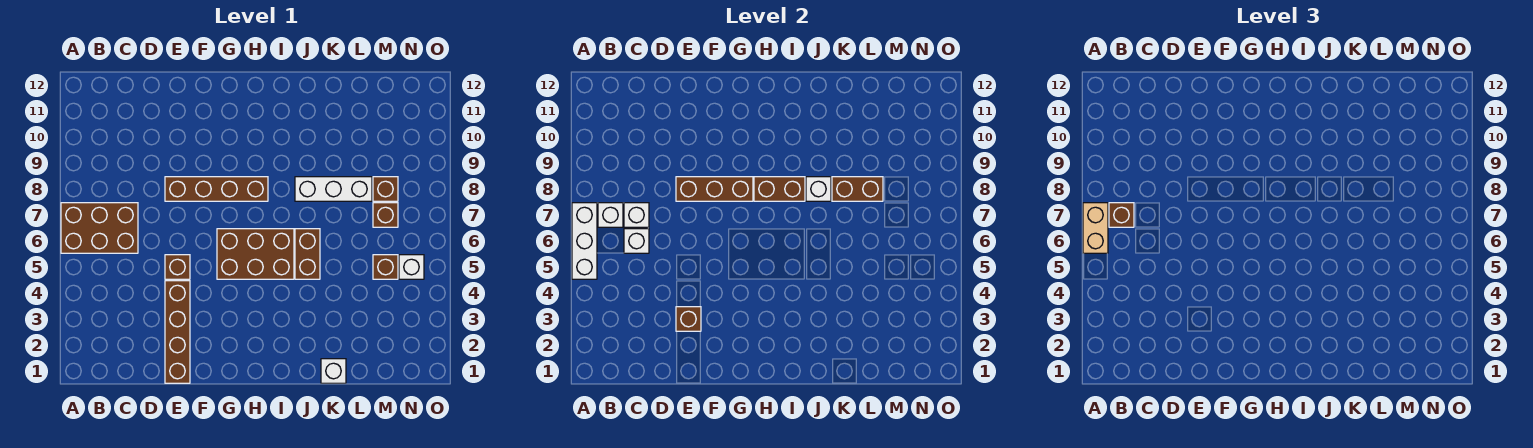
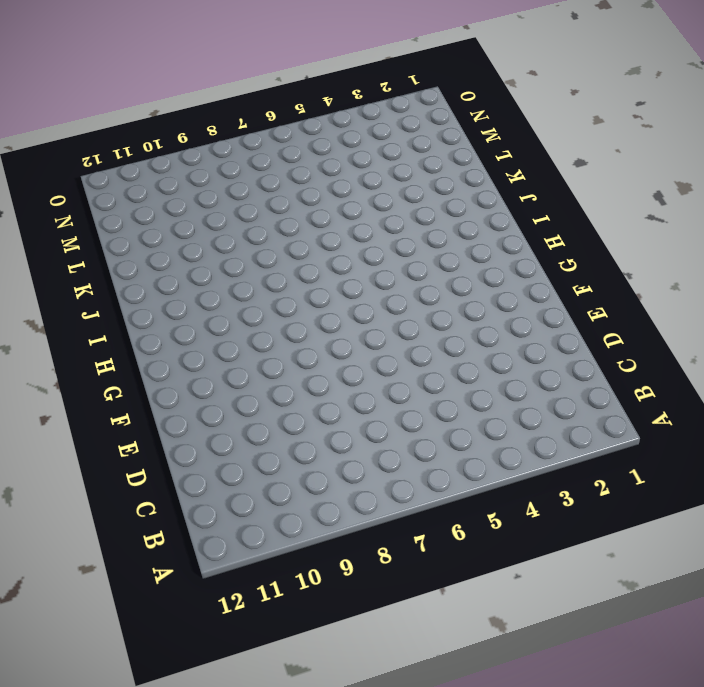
none -> brown brick A6:C7 level 1
none -> brown brick E1:E4 level 1
none -> brown brick E5 level 1

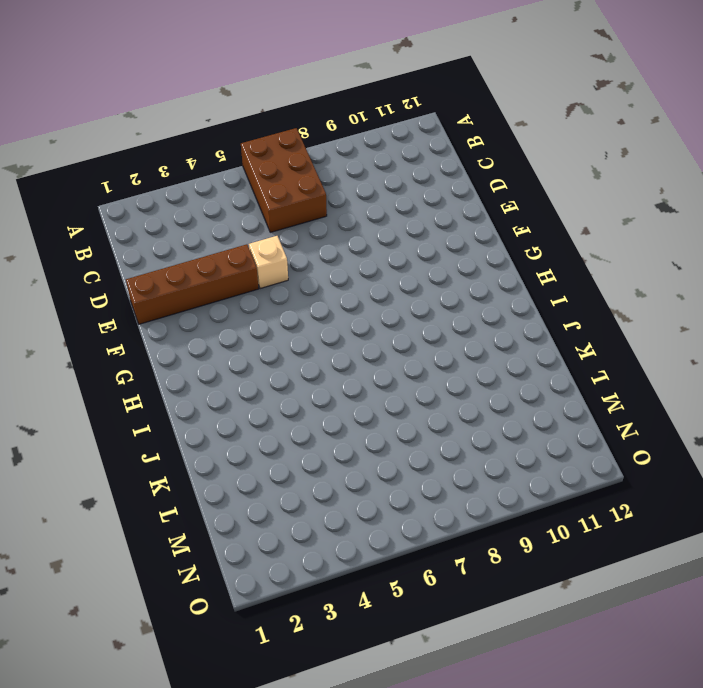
tan brick E5 level 1 -> brown brick E5 level 1
none -> brown brick E8:H8 level 1
none -> brown brick G5:I6 level 1
none -> brown brick J5:J6 level 1

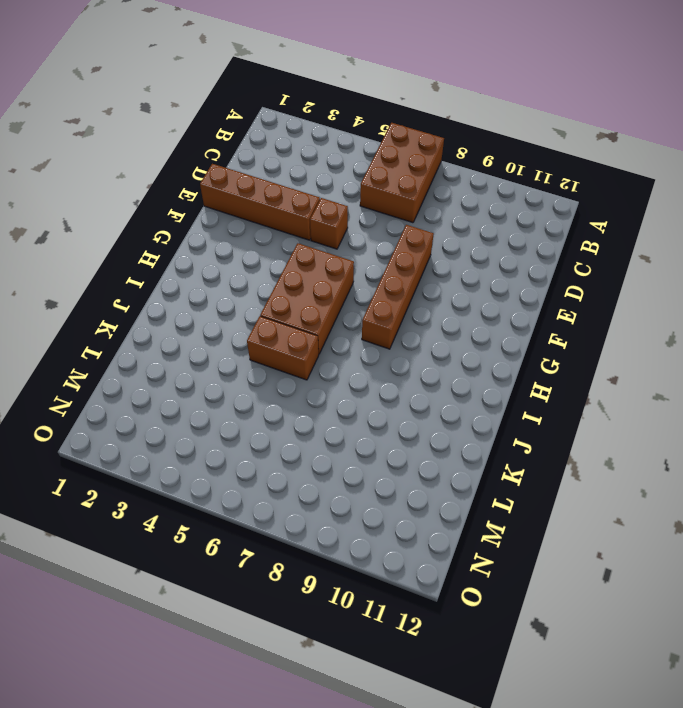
none -> white brick J8:L8 level 1
none -> white brick K1 level 1
none -> brown brick M5 level 1

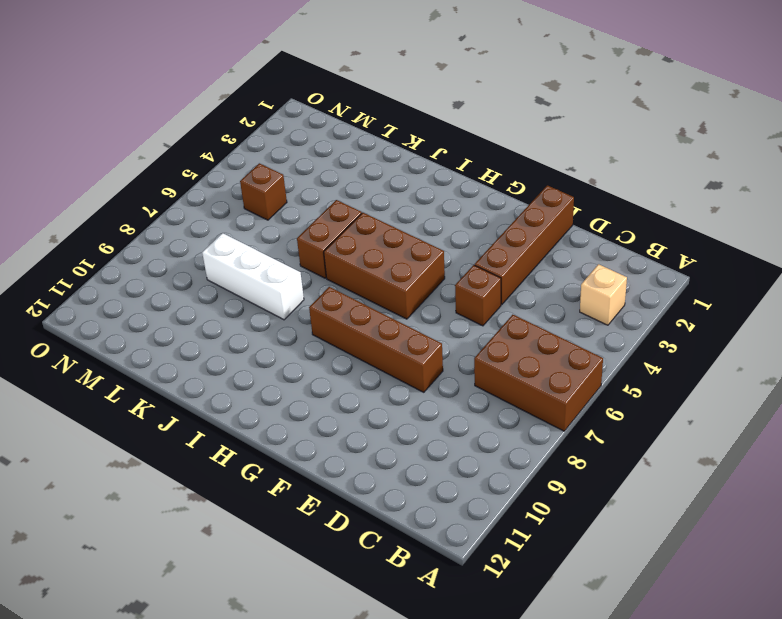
tan brick B3 level 1 -> none
none -> white brick K1 level 1
none -> brown brick M7 level 1
none -> brown brick M8 level 1

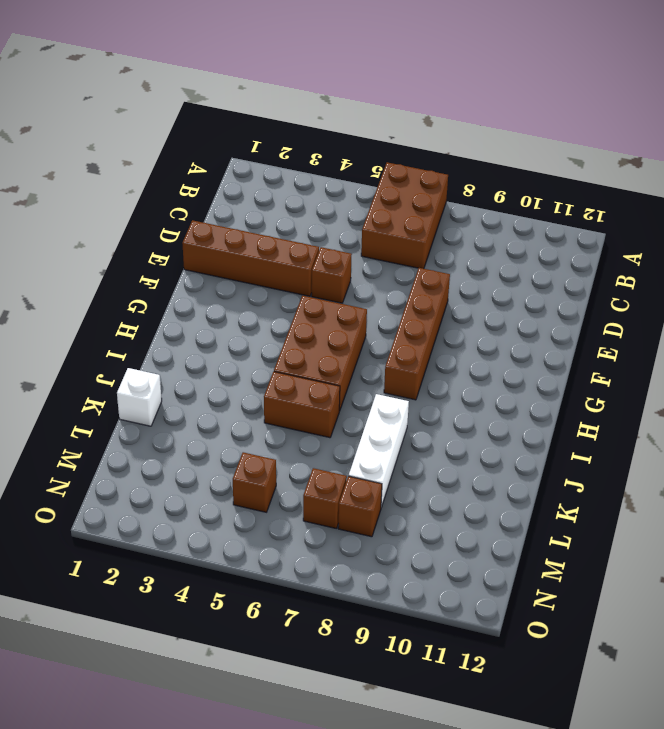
none -> white brick N5 level 1
none -> white brick A5:A7 level 2
none -> white brick B7 level 2

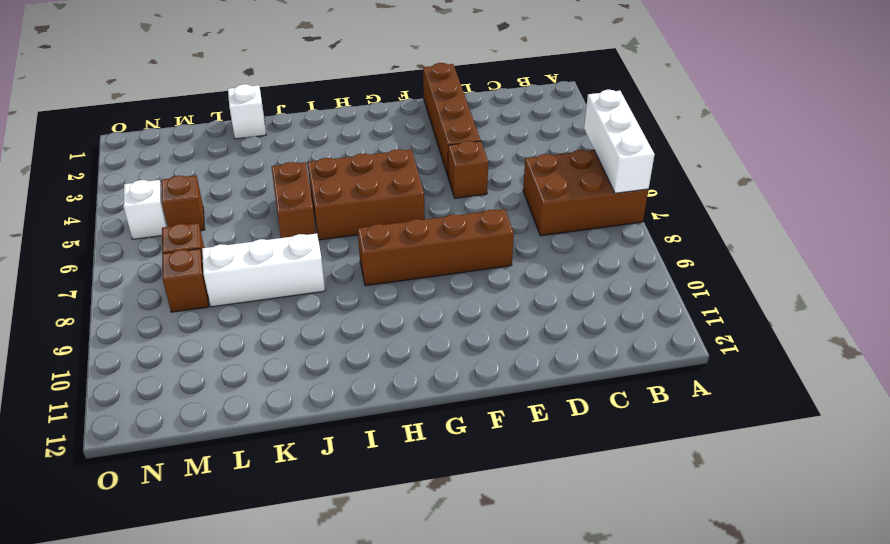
none -> white brick B7 level 2
none -> white brick C6 level 2
none -> white brick C7 level 2

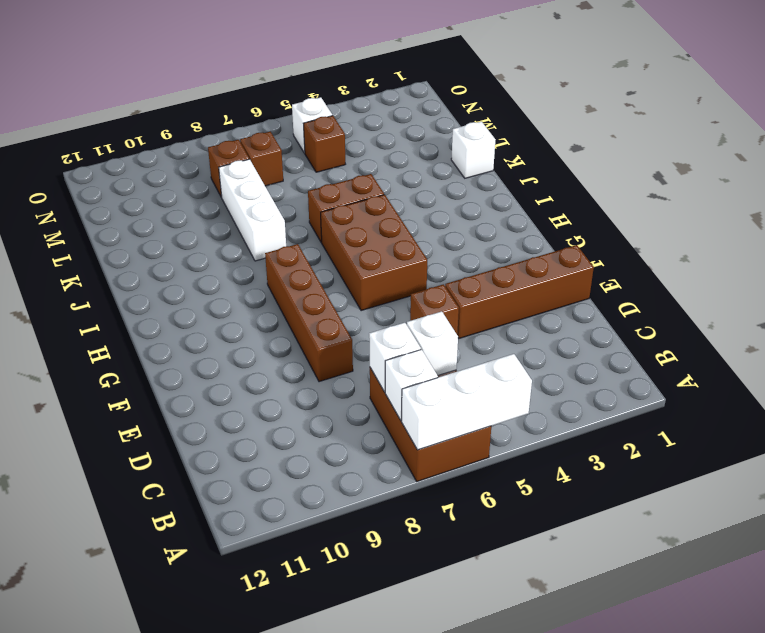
none -> brown brick E3 level 2
none -> brown brick E8:G8 level 2
none -> brown brick H8:I8 level 2

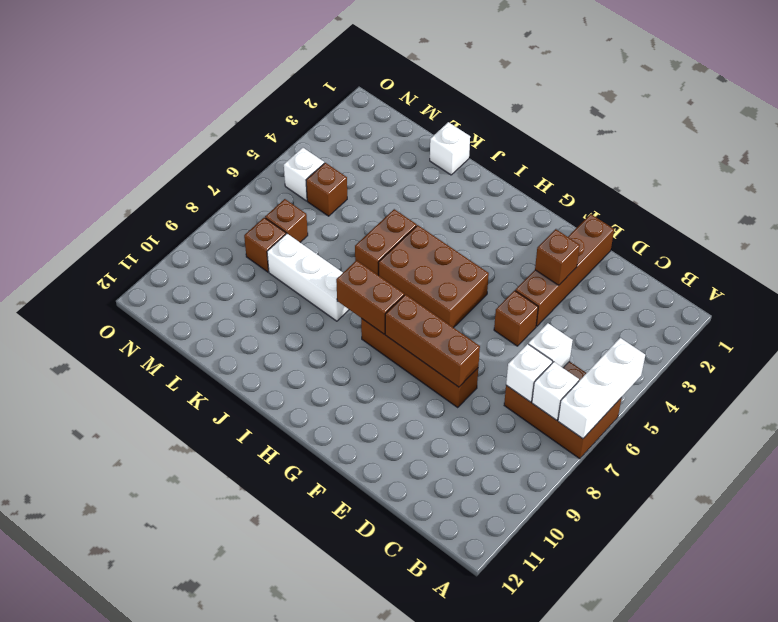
none -> white brick J8 level 2
none -> brown brick K8:L8 level 2
none -> tan brick A6:A7 level 3

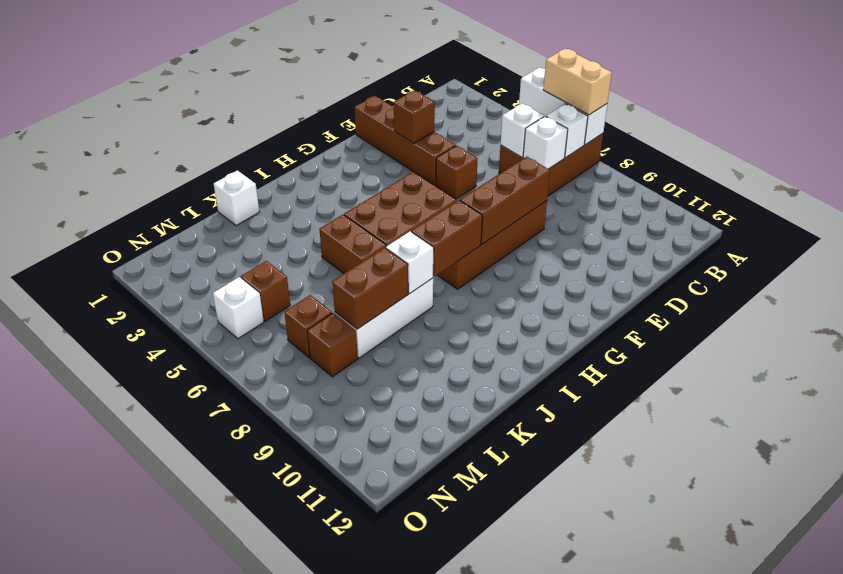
none -> brown brick B7 level 3

